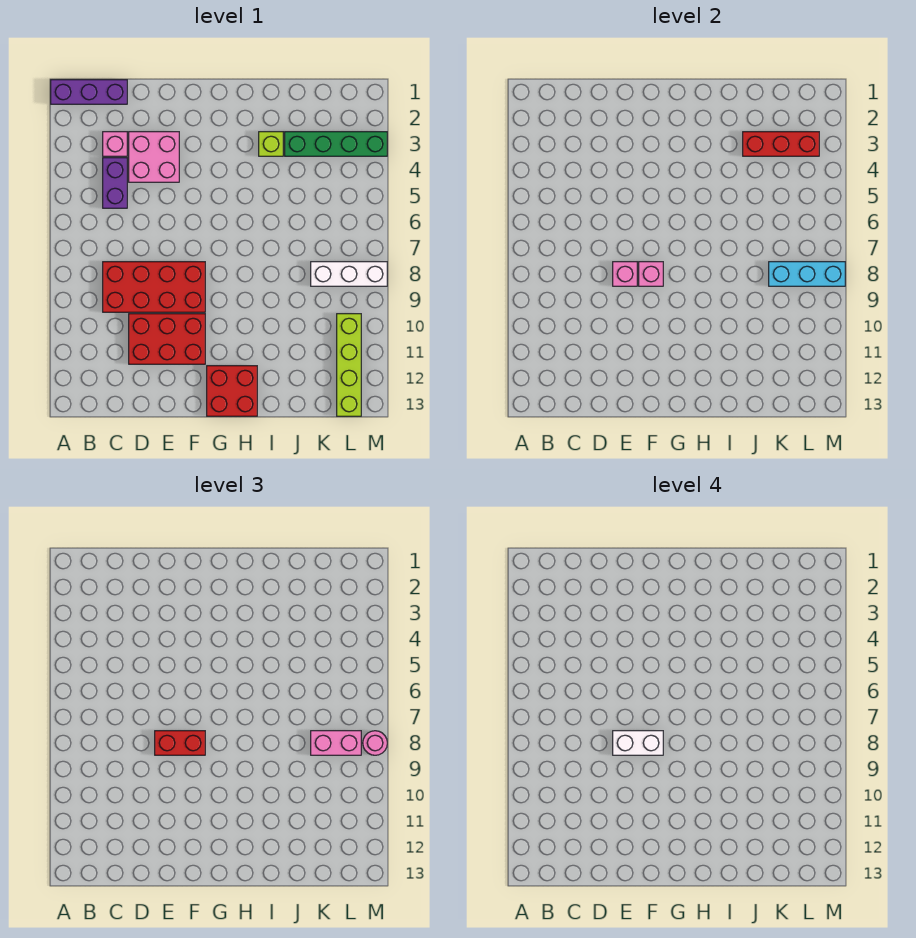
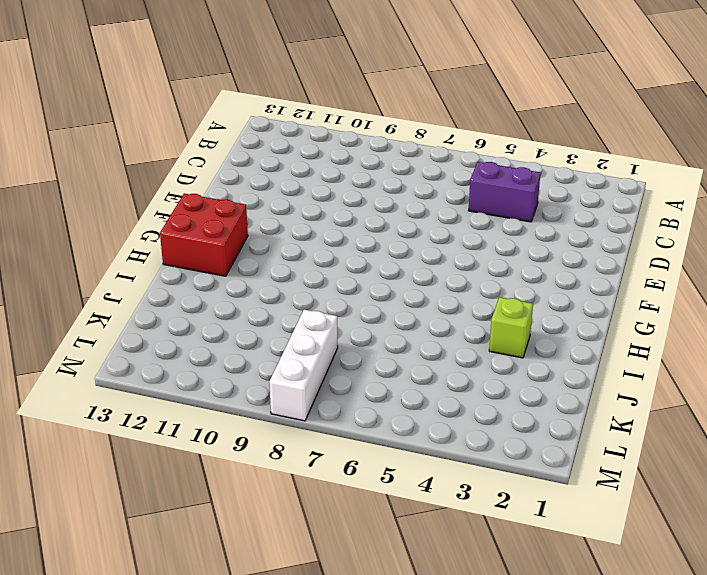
none -> purple brick A1:C1 level 1
none -> pink brick C3 level 1
none -> red brick C8:F9 level 1

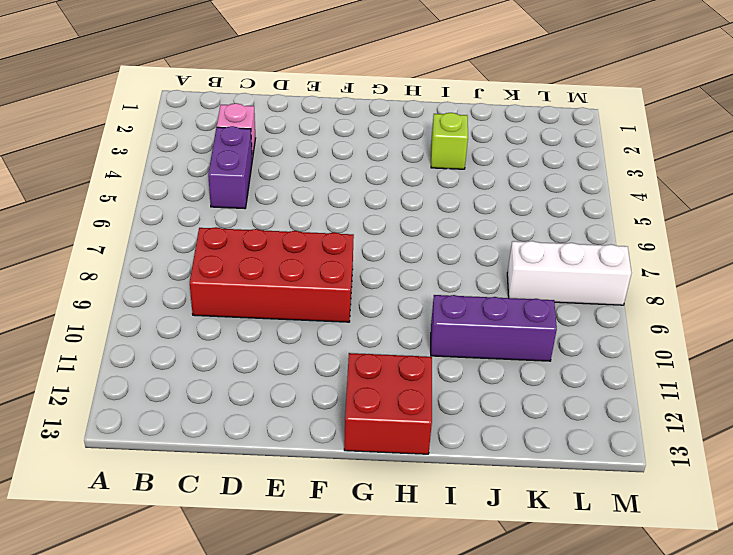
purple brick I10:K10 level 1 -> purple brick A1:C1 level 1
none -> pink brick D3:E4 level 1
none -> red brick D10:F11 level 1
none -> green brick J3:M3 level 1

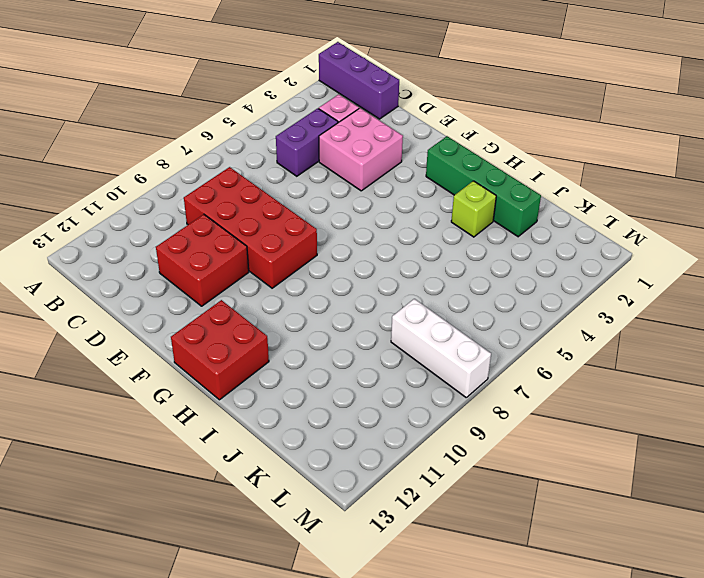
red brick D10:E11 level 1 -> red brick D10:F11 level 1
green brick G2:J2 level 1 -> green brick J3:M3 level 1
none -> lime brick L10:L13 level 1
none -> pink brick E8 level 2
none -> pink brick F8 level 2

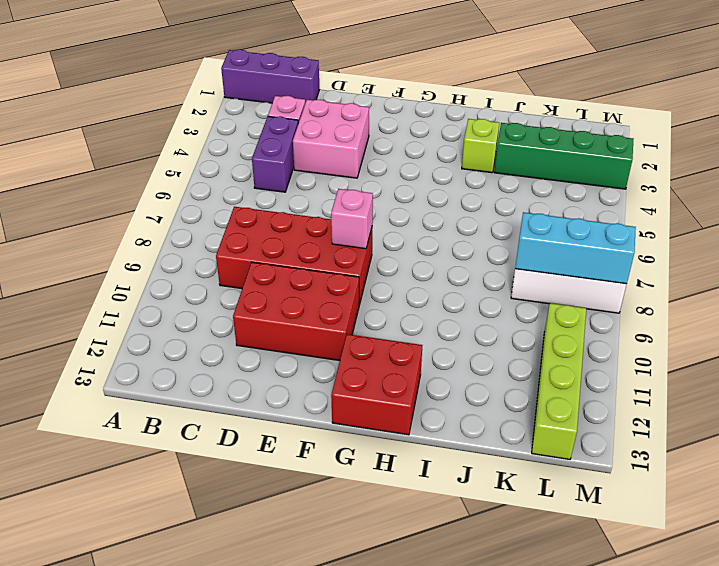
none -> pink brick E8 level 2
none -> red brick J3:L3 level 2
none -> red brick E8:F8 level 3

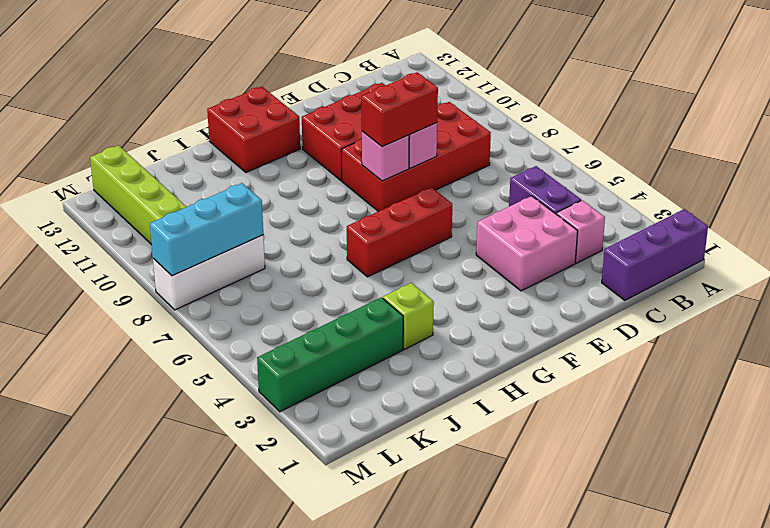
red brick F6:H6 level 1 -> red brick J3:L3 level 2
none -> pink brick K8:L8 level 3
none -> pink round brick M8 level 3
none -> white brick E8:F8 level 4

